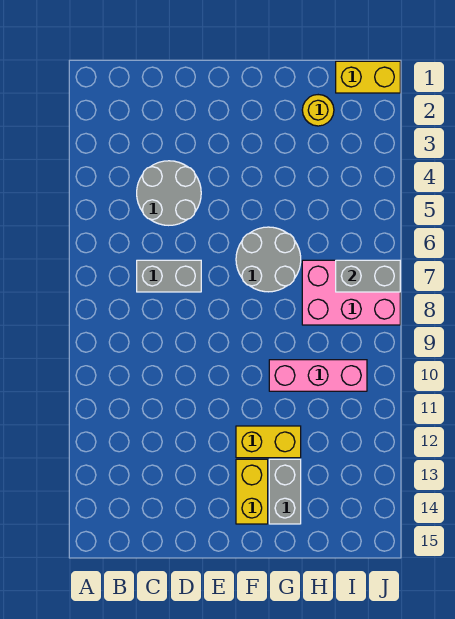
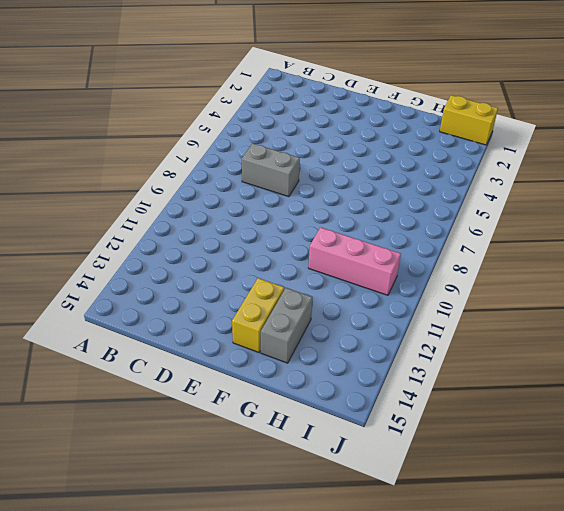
none -> grey round brick C4:D5 level 1
none -> grey round brick F6:G7 level 1

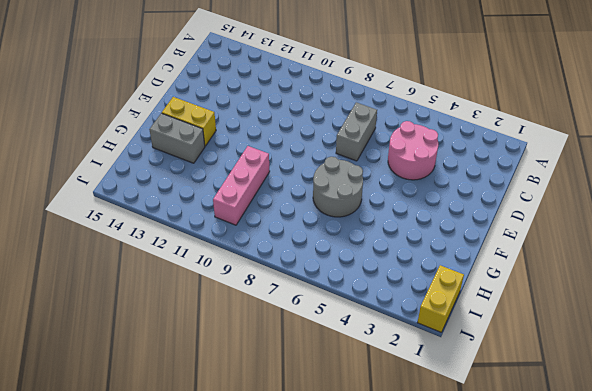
pink round brick C4:D5 level 1 -> grey round brick C4:D5 level 1
none -> yellow brick F12:G12 level 1
none -> yellow round brick H2 level 1

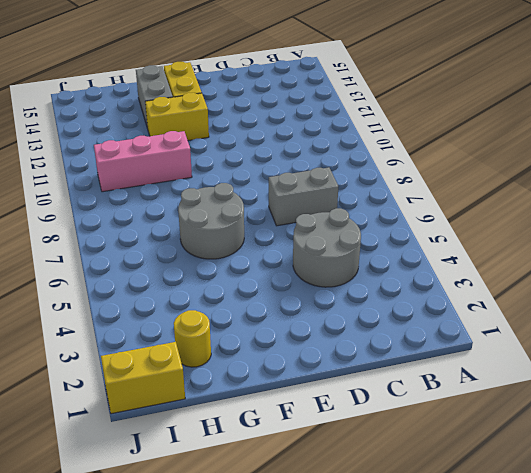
none -> pink brick H7:J8 level 1
none -> grey brick I7:J7 level 2

